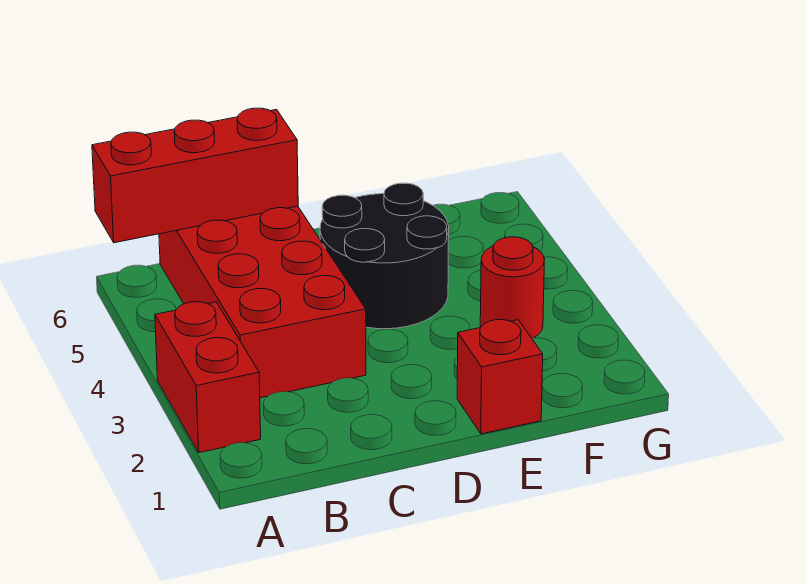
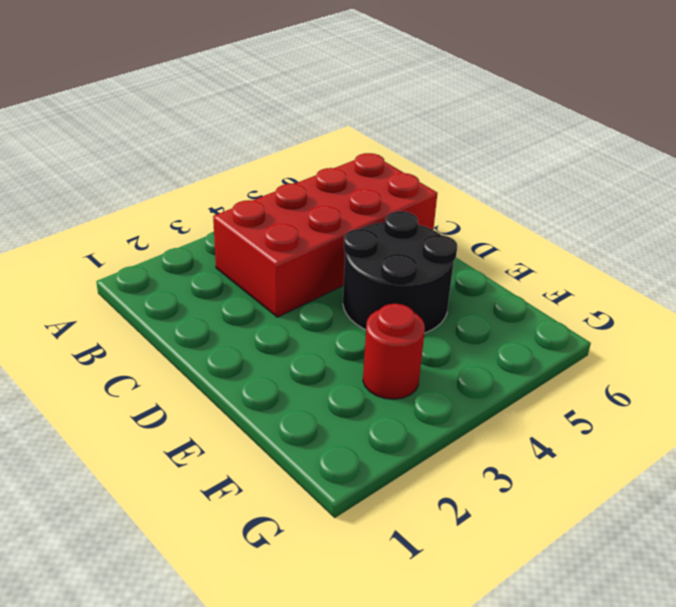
none -> red brick A2:A3 level 1
none -> red brick E1 level 1

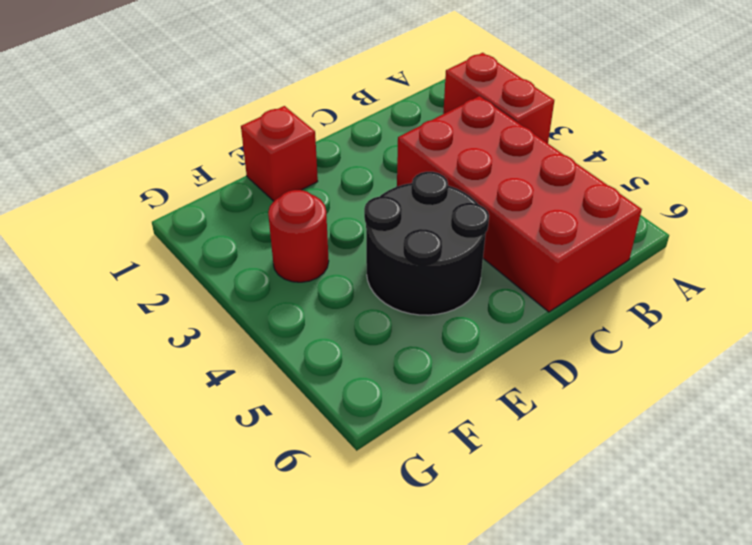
none -> red brick A6:C6 level 2

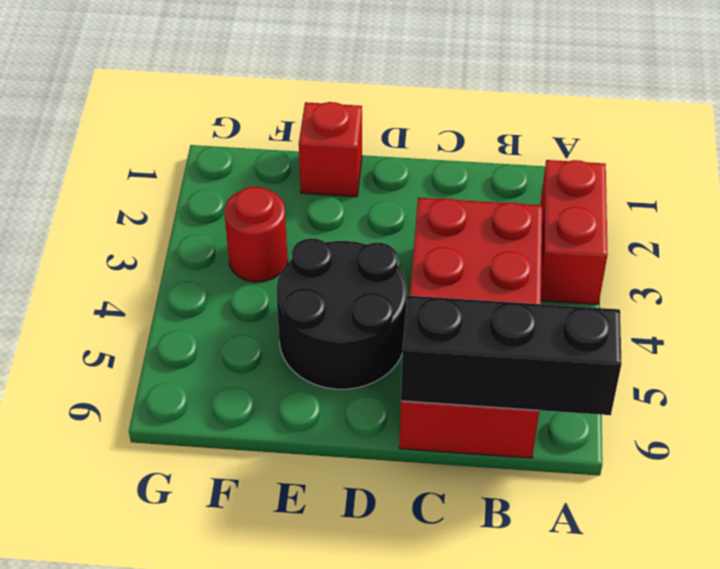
black brick A6:C6 level 2 -> red brick A6:C6 level 2

